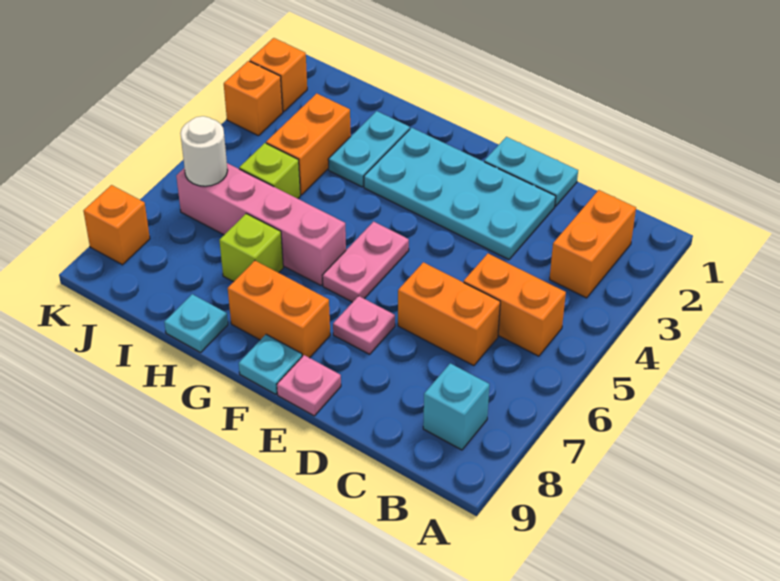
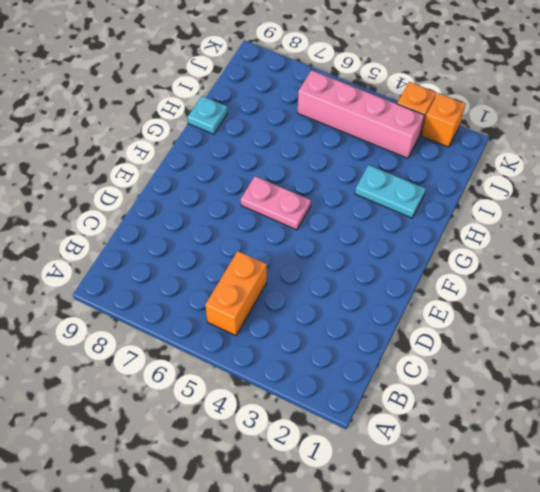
pink brick J3:J6 level 1 -> pink brick G6:J6 level 1
none -> orange brick B2:B3 level 1
none -> cyan brick B8 level 1
none -> orange brick C6:D6 level 1

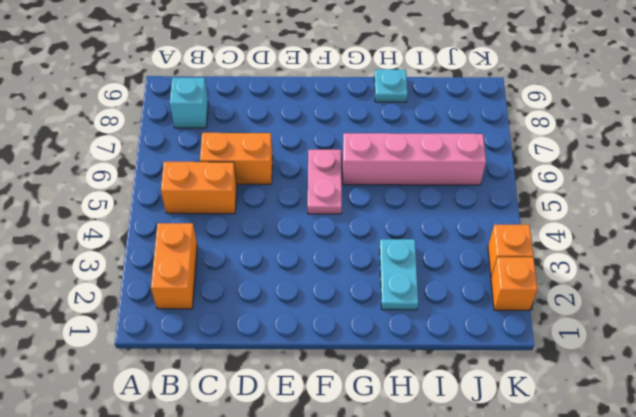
none -> cyan plate D1:E1 level 1
none -> cyan plate D2:G3 level 1
none -> pink plate E7 level 1

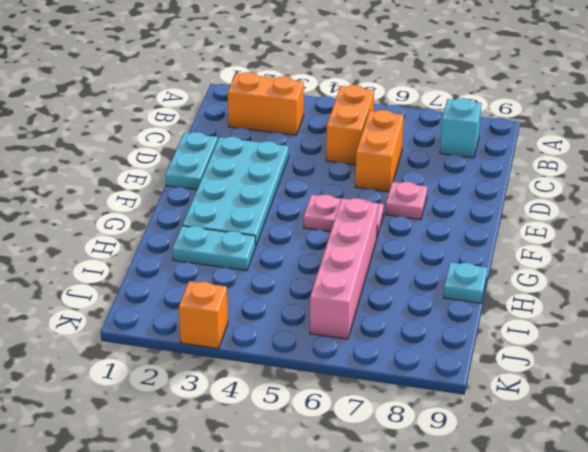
none -> pink plate E9 level 1
none -> orange brick F8:G8 level 1
none -> cyan plate F9 level 1

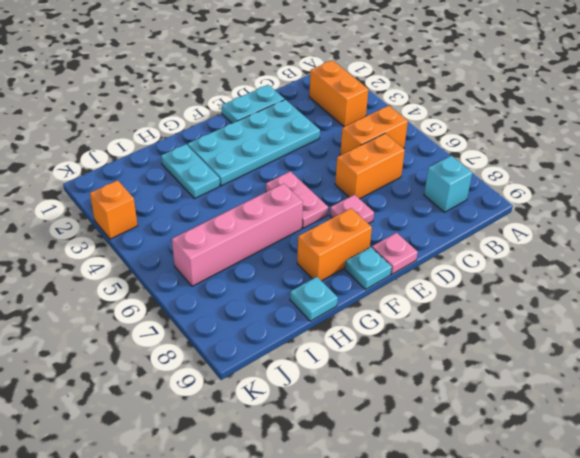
none -> lime brick H7 level 1
none -> orange brick I3:I4 level 1
none -> lime brick I5 level 1

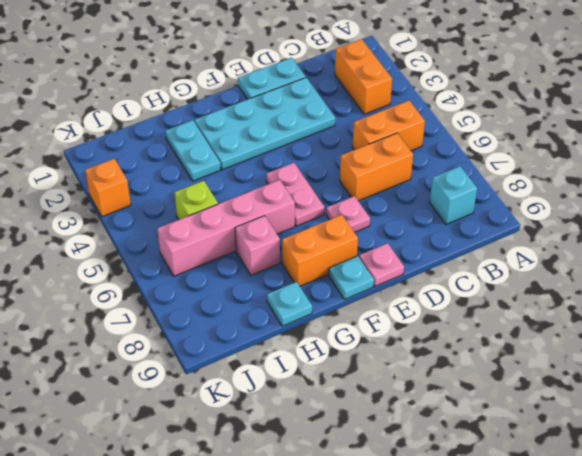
pink brick H7 level 1 -> lime brick H7 level 1
none -> orange brick I3:I4 level 1
none -> orange brick K2 level 1
none -> orange brick K8 level 1

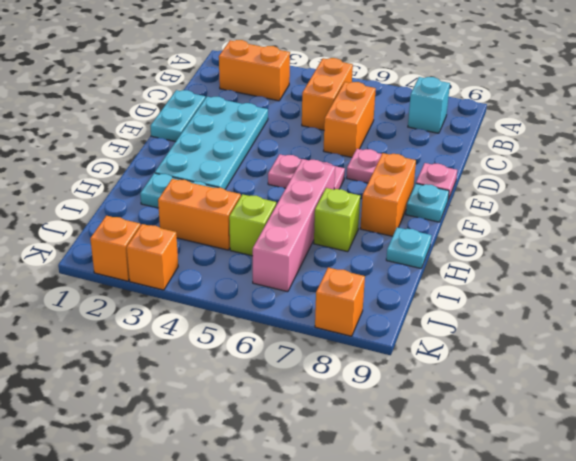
none -> white round brick J6 level 2

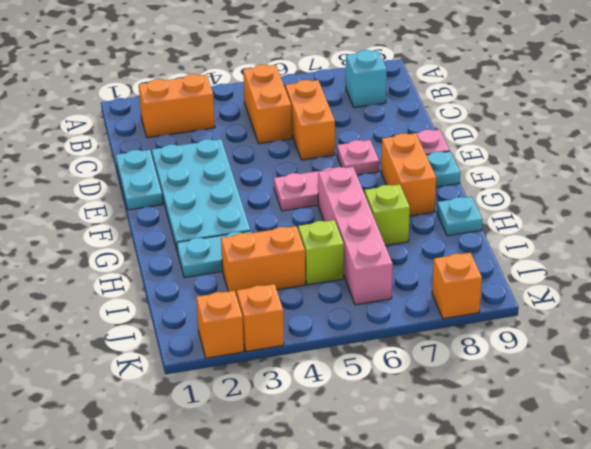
none -> white round brick J6 level 2

